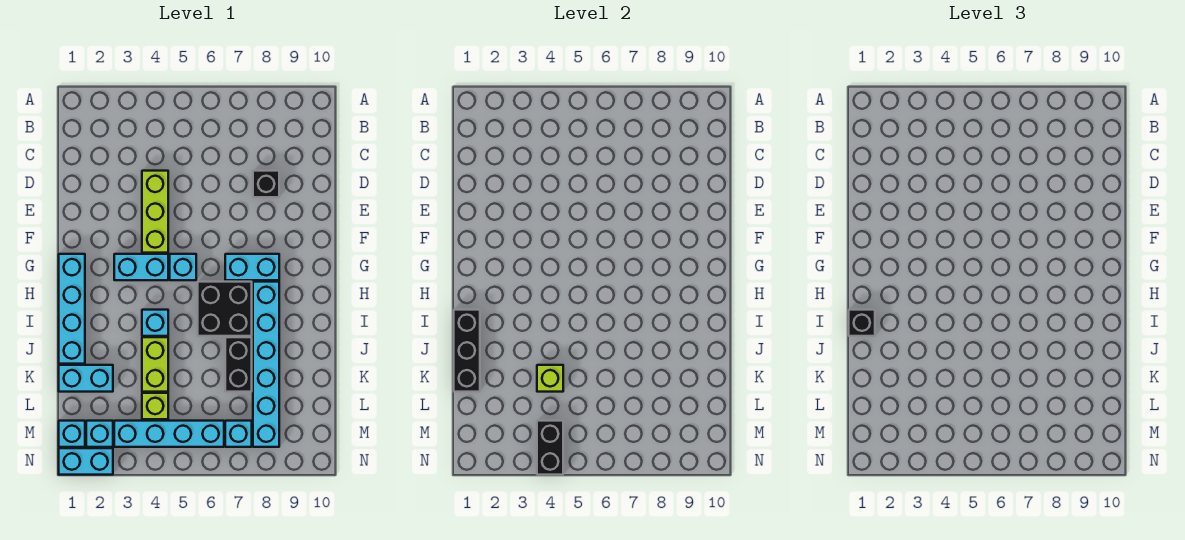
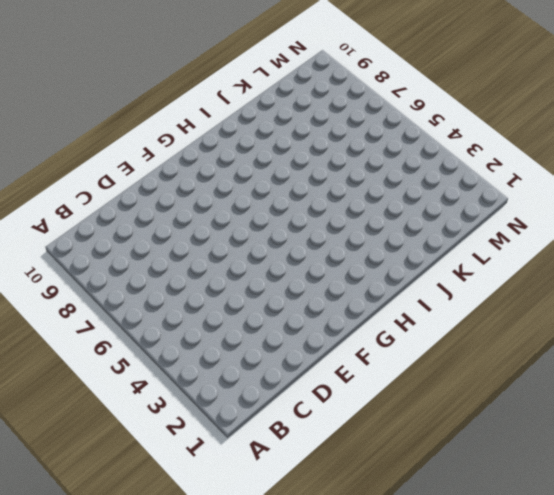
none -> lime brick D4:F4 level 1
none -> black brick D8 level 1
none -> cyan brick G1:J1 level 1

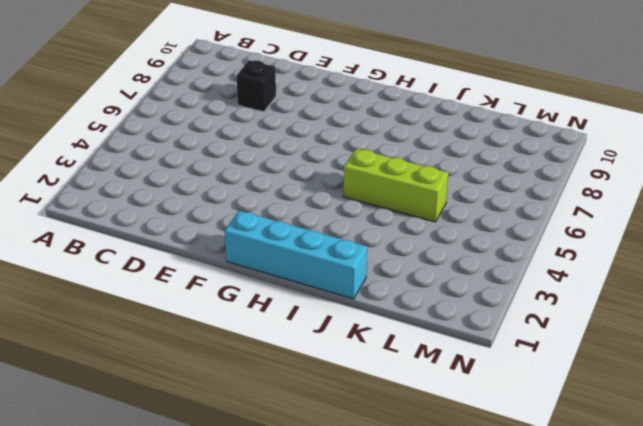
lime brick I5:K5 level 1 -> lime brick D4:F4 level 1
none -> cyan brick G3:G4 level 1
none -> cyan brick G5 level 1
none -> cyan brick G7:G8 level 1

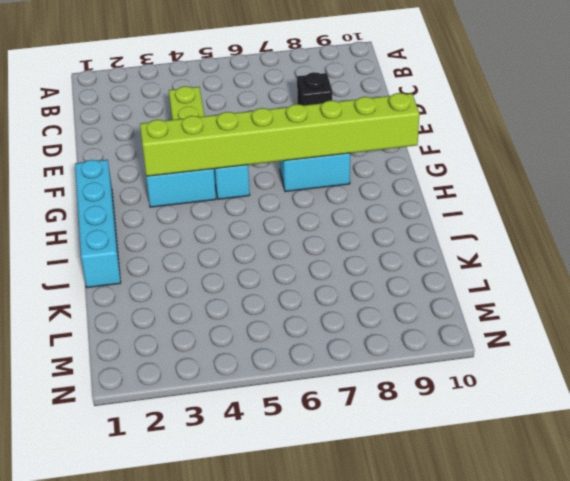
lime brick G3:G10 level 2 -> none
none -> black brick H6:I7 level 1
none -> cyan brick H8:M8 level 1
none -> cyan brick I4 level 1

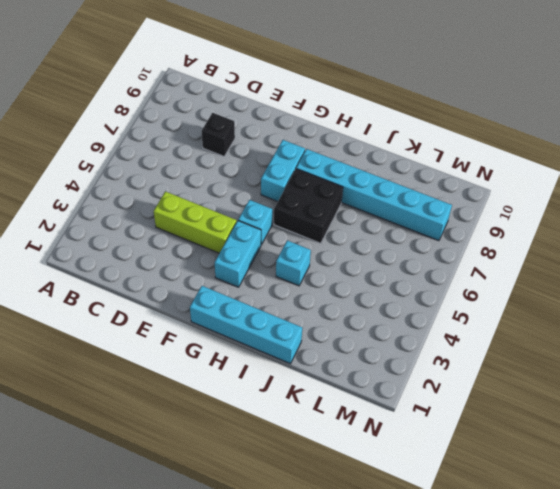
none -> lime brick J4:K4 level 1
none -> black brick J7:K7 level 1
none -> cyan brick K1:K2 level 1

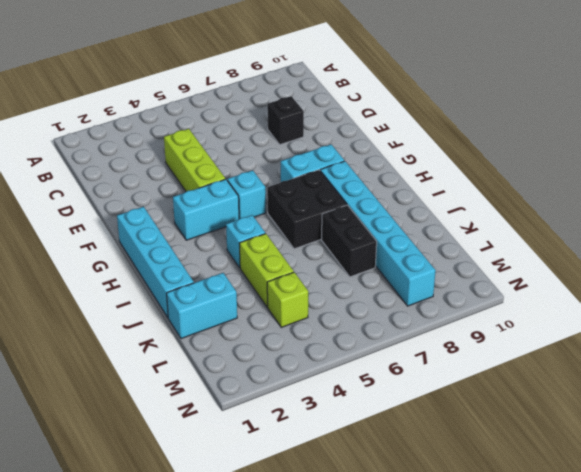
none -> cyan brick M1 level 1
none -> cyan brick M2 level 1
none -> cyan brick M3:M6 level 1

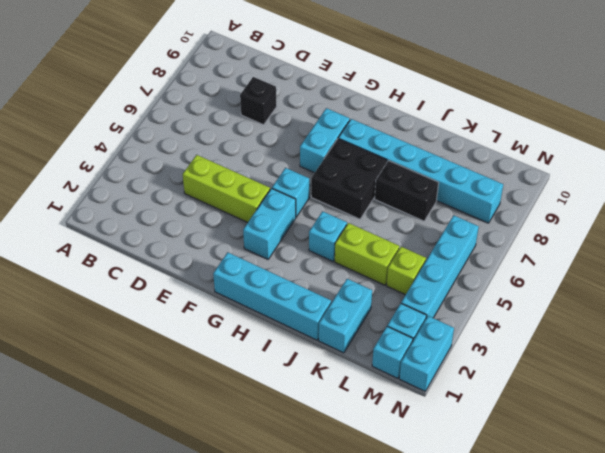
none -> cyan brick M7 level 1
none -> black brick I1:K1 level 2
none -> lime brick K4 level 2

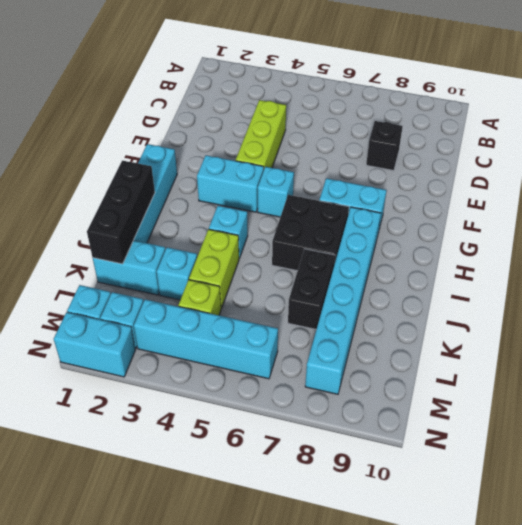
cyan brick K3 level 1 -> cyan brick M7 level 1
none -> lime brick K4 level 2
none -> black brick M4:N4 level 2
none -> black brick I1 level 3

